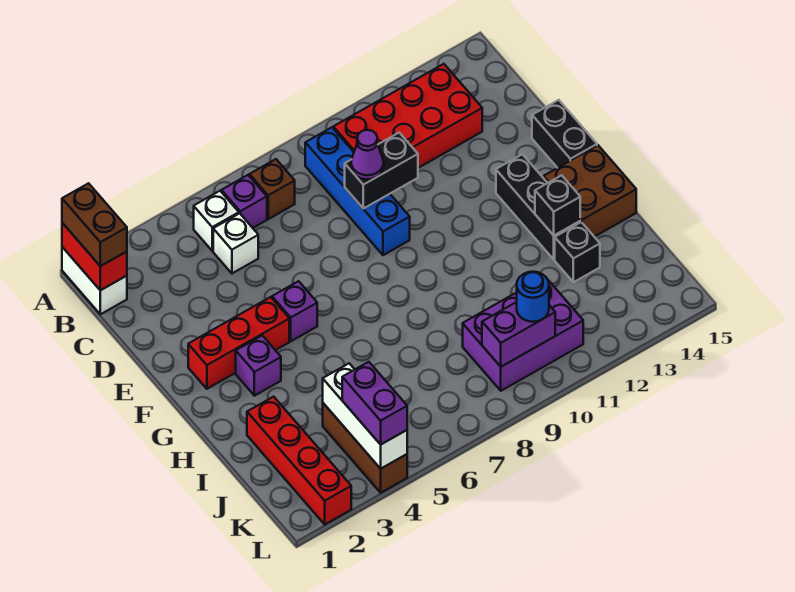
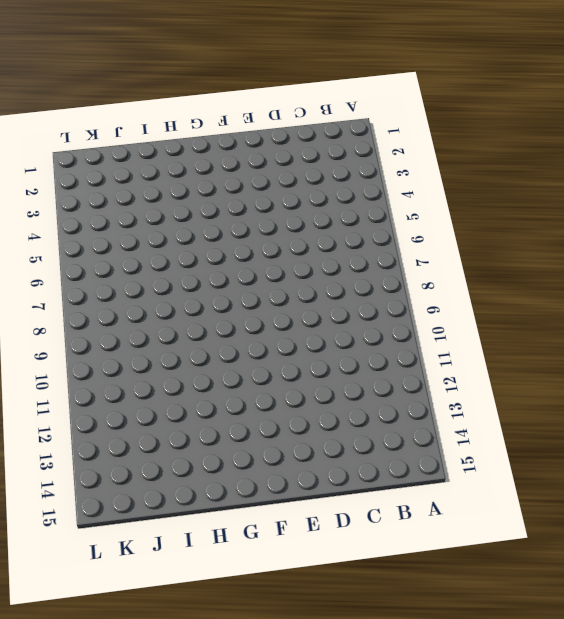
none -> white brick A1:B1 level 1
none -> white brick B5 level 1
none -> purple brick B6 level 1

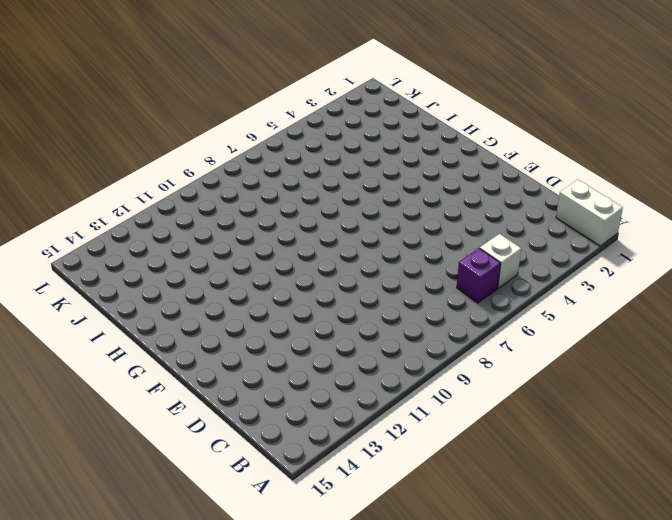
none -> brown brick B7 level 1
none -> blue brick B9:E9 level 1
none -> red brick B10:C13 level 1

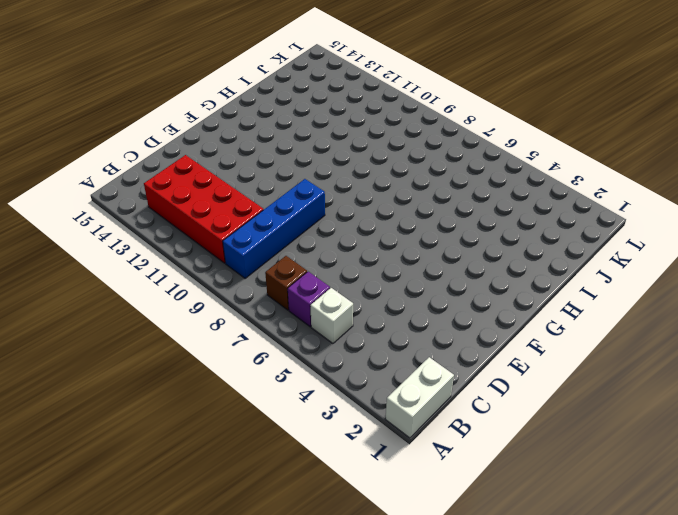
none -> white brick C5 level 1
none -> black brick E15:F15 level 1
none -> red brick F2:F4 level 1

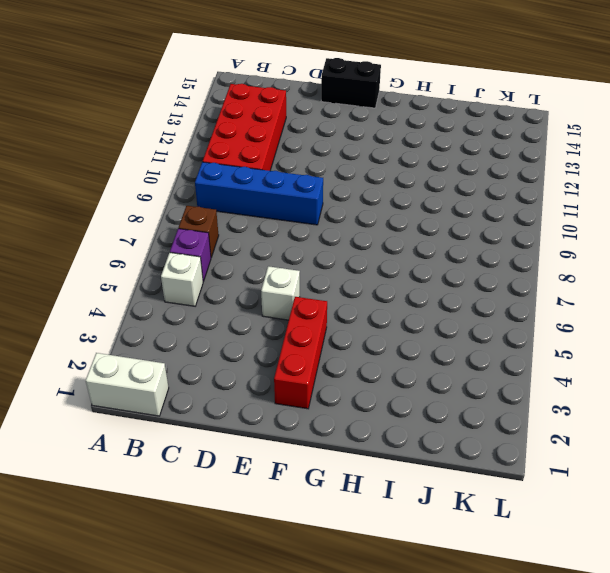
white brick E5 level 1 -> white brick C5 level 1
none -> purple brick F5 level 1
none -> black brick F13:H13 level 1
none -> purple brick G3 level 1

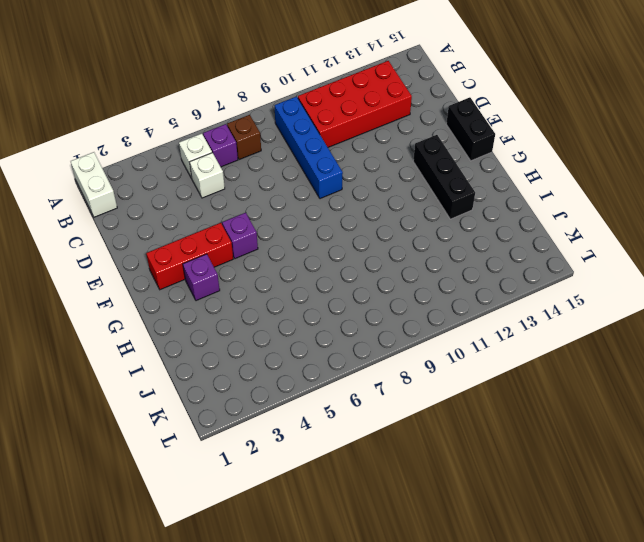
none -> brown brick G14:H15 level 1
none -> red brick I2:L2 level 1
none -> black brick I13 level 1

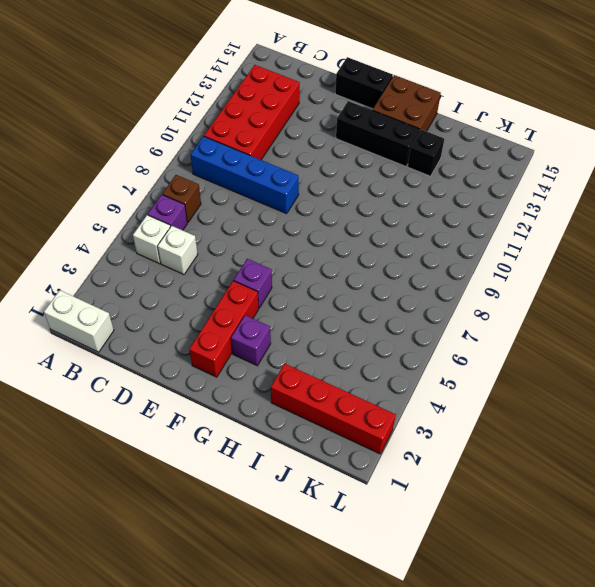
none -> brown brick J4:L4 level 1
none -> purple brick J9:K11 level 1
none -> red brick A1:B1 level 2

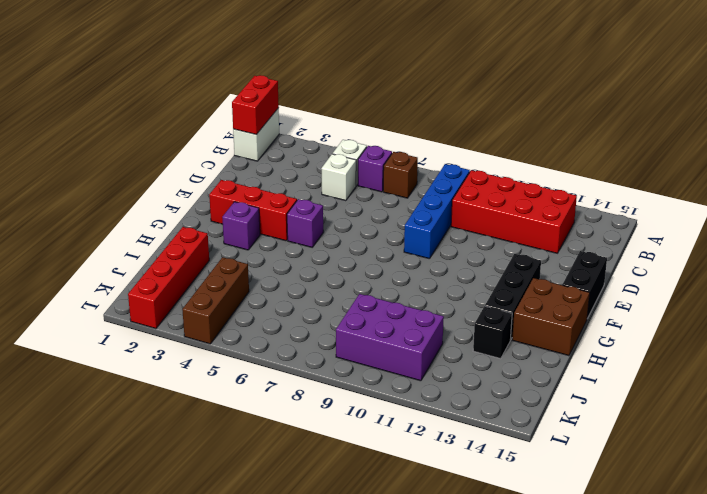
none -> black brick D9:D10 level 2
none -> black brick H13 level 2
none -> white brick J4:L4 level 2

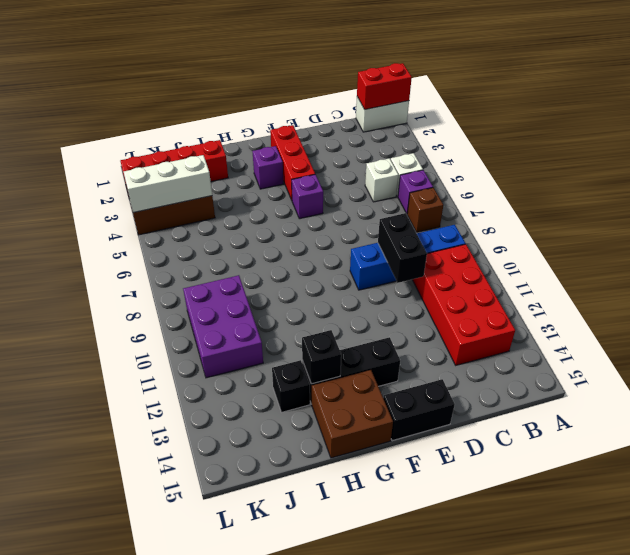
none -> purple brick K9:K10 level 2
none -> brown brick A1:B1 level 3
none -> purple cone D9 level 3

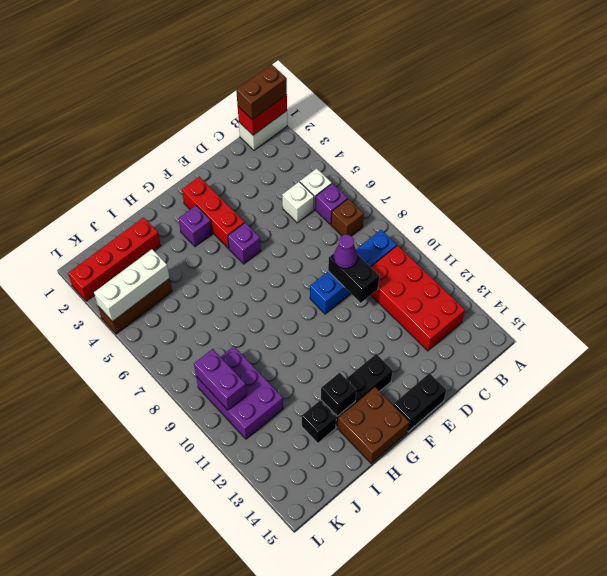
none -> purple brick K4:L4 level 3
none -> blue round brick K10 level 3

